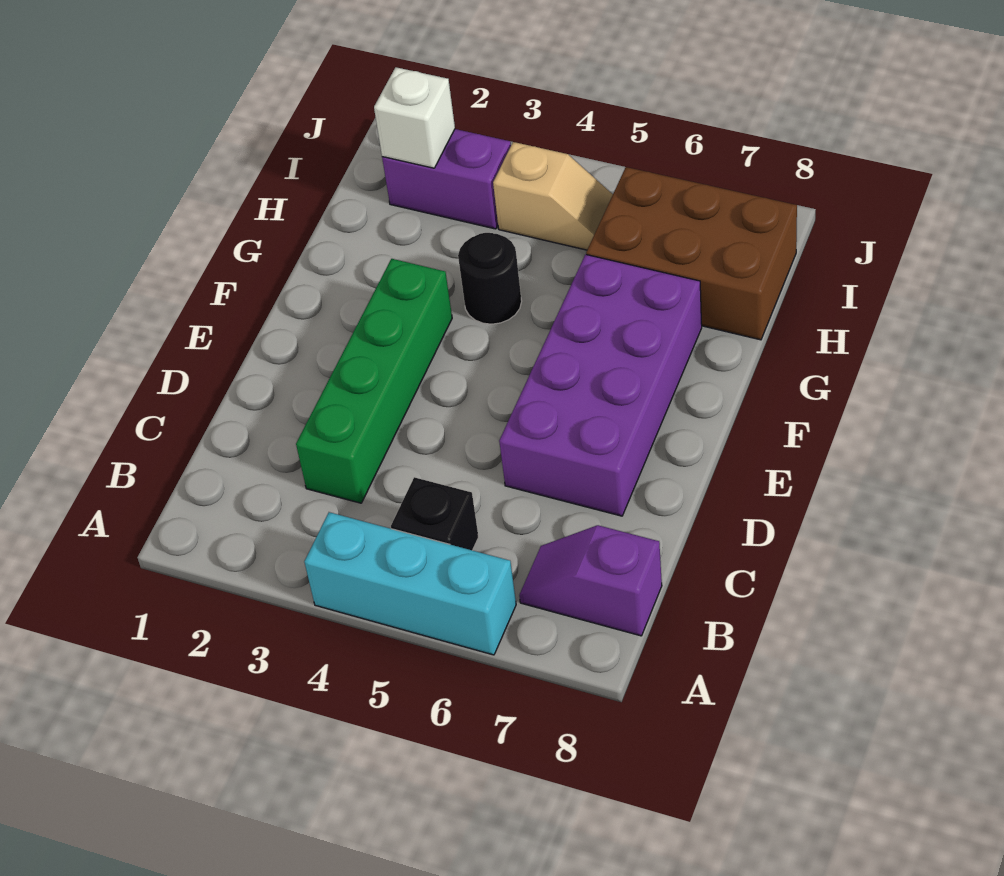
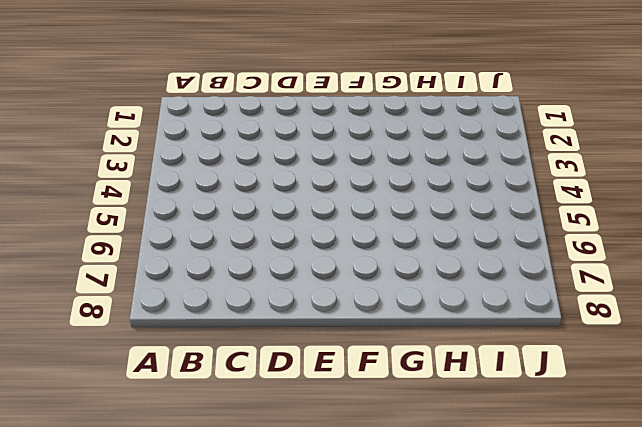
none -> cyan brick A4:A6 level 1
none -> black brick B5 level 1

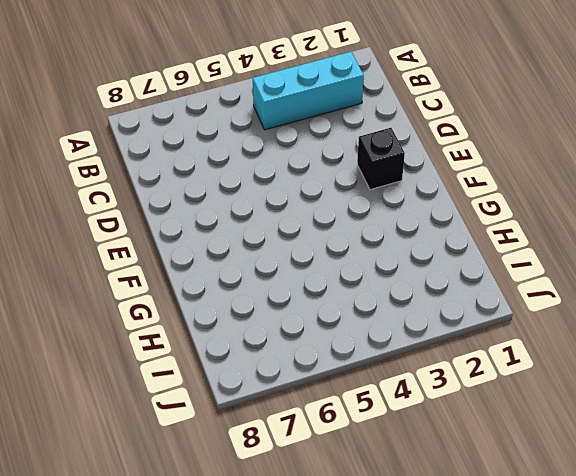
cyan brick B2:B4 level 1 -> cyan brick A4:A6 level 1
black brick E2 level 1 -> black brick B5 level 1
none -> purple slope B7:B8 level 1 top 8
none -> green brick C3:F3 level 1

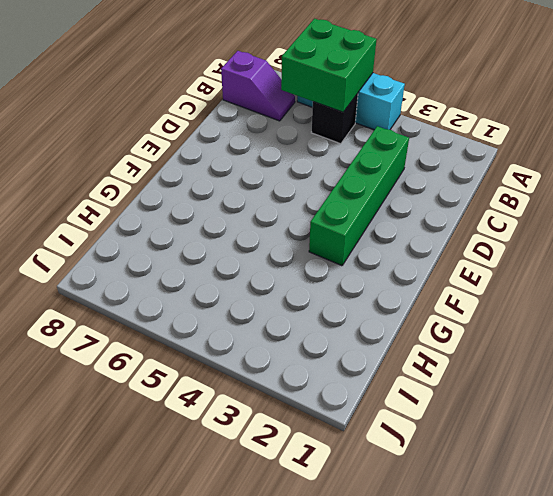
green brick A5:B6 level 2 -> none
none -> purple brick D6:G7 level 1
none -> black round brick G4 level 1

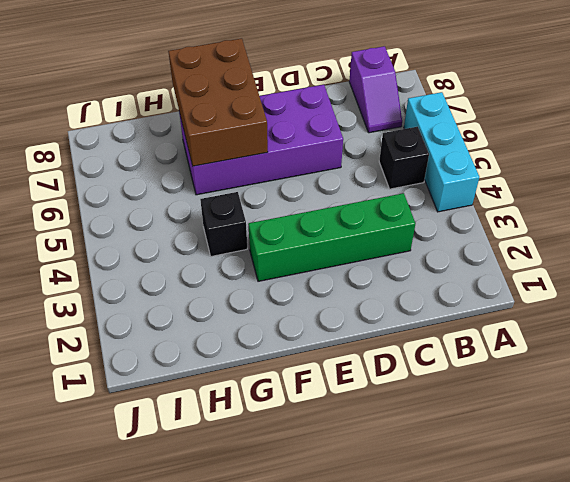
brown brick F6:G8 level 2 -> brown brick H6:I8 level 1
black brick G4 level 1 -> black round brick G4 level 1
none -> purple brick I2:I3 level 1
none -> tan slope I4:I5 level 1 top 4

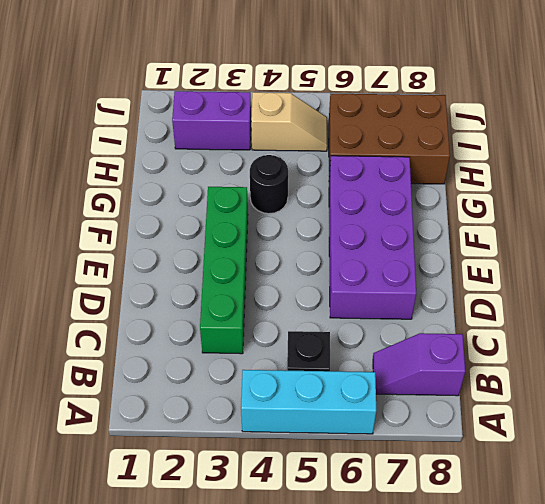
none -> white brick I2 level 2

